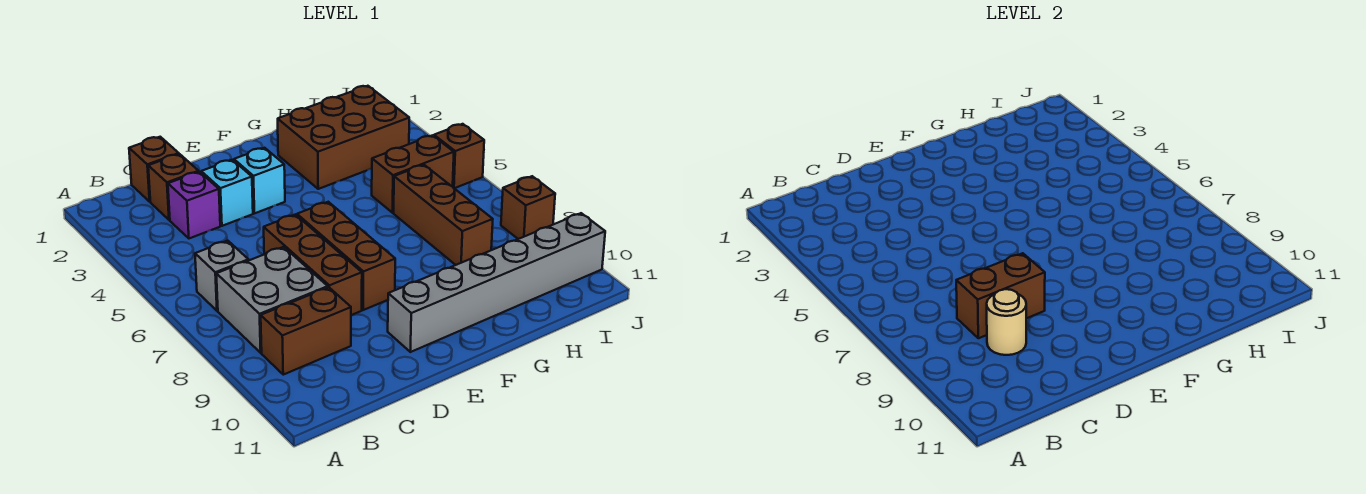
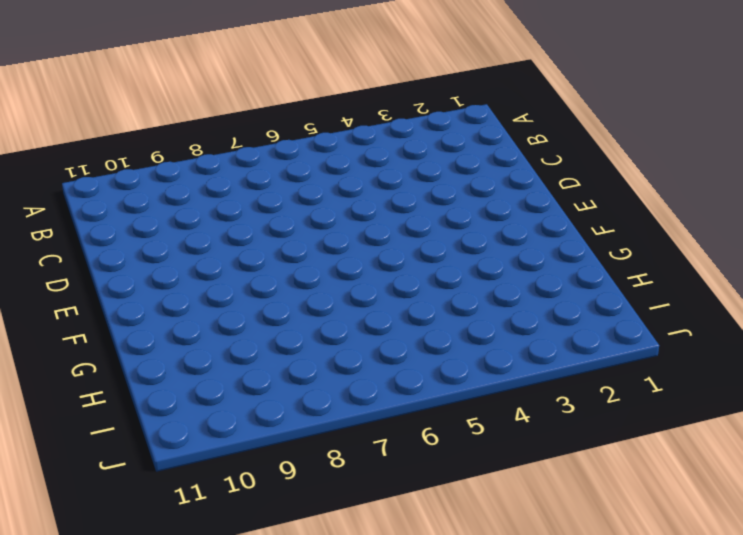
none -> grey brick B6 level 1
none -> grey brick B7:C8 level 1
none -> brown brick B9:C9 level 1

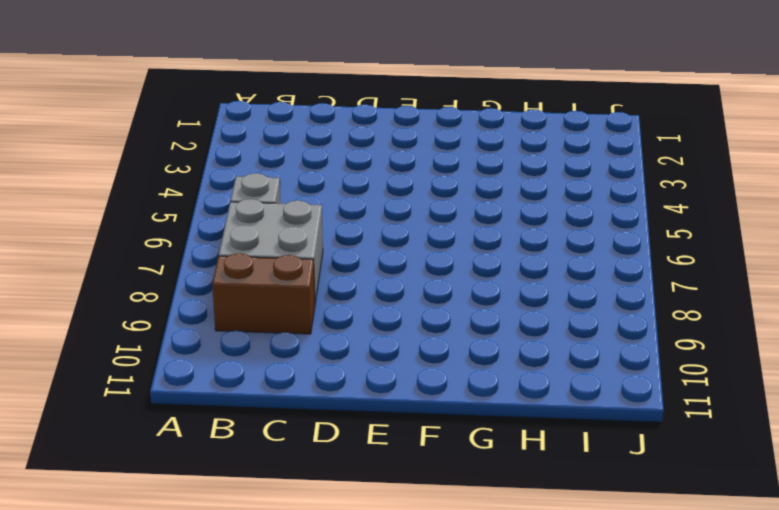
none -> brown brick C1 level 1
none -> brown brick C2 level 1
none -> purple brick C3 level 1

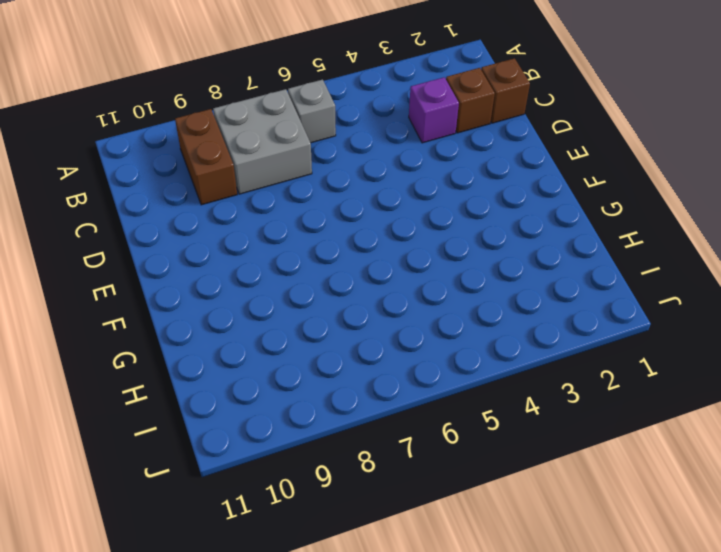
none -> cyan brick D3 level 1
none -> brown brick D6:D8 level 1
none -> cyan brick E3 level 1

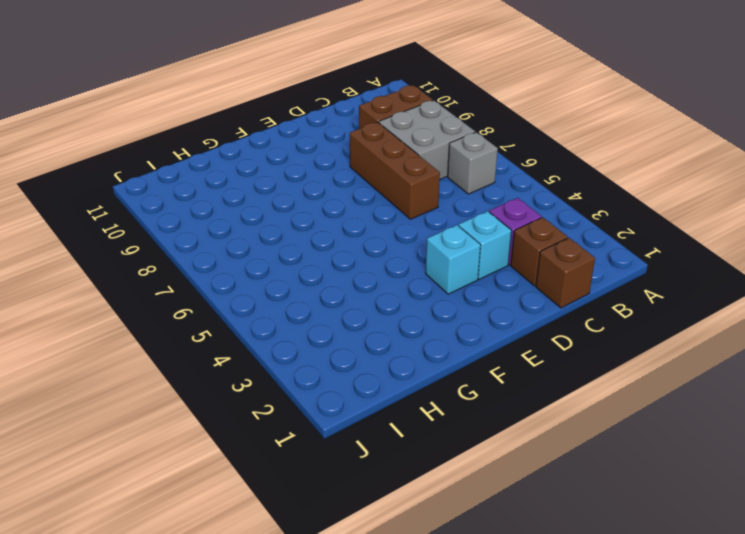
none -> brown brick E6:E8 level 1
none -> grey brick E10:J10 level 1
none -> brown brick G2:I3 level 1

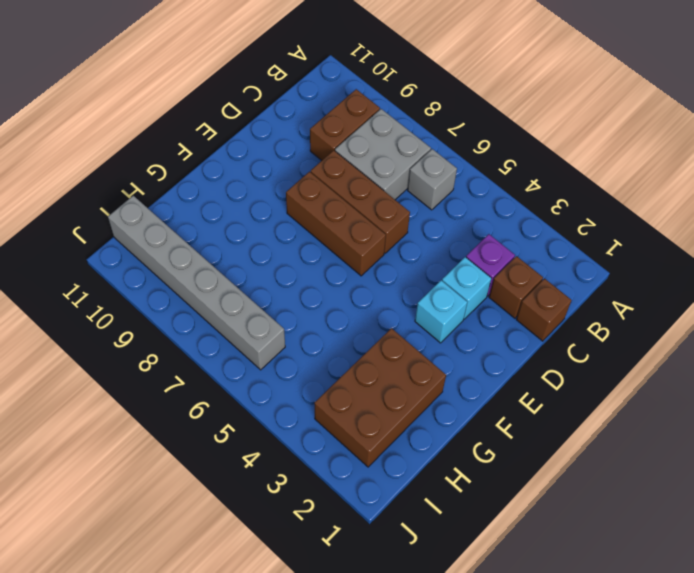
grey brick I6:I11 level 1 -> grey brick E10:J10 level 1
none -> brown brick H5:I5 level 1
none -> brown brick H6:H8 level 1
none -> brown brick J5 level 1

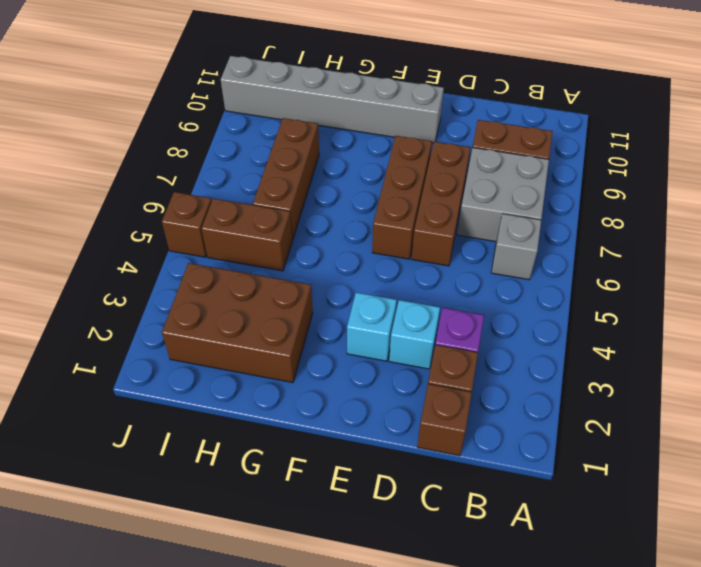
none -> brown brick J8 level 1
none -> brown brick C8:D8 level 2
none -> tan round brick C9 level 2

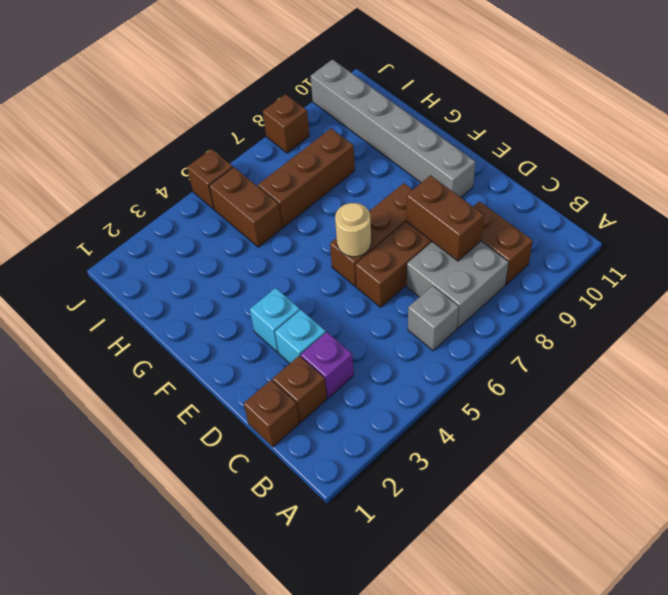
tan round brick E6 level 2 -> tan round brick C9 level 2
none -> brown brick G2:I3 level 1

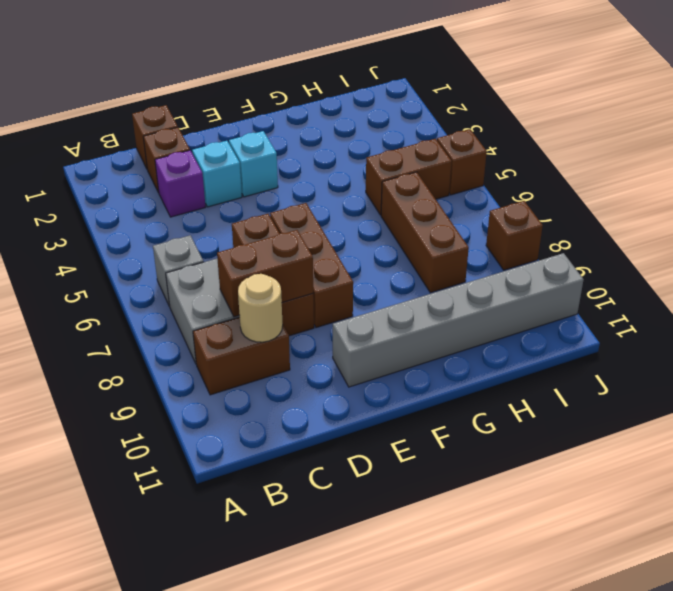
none -> brown brick G2:I3 level 1

